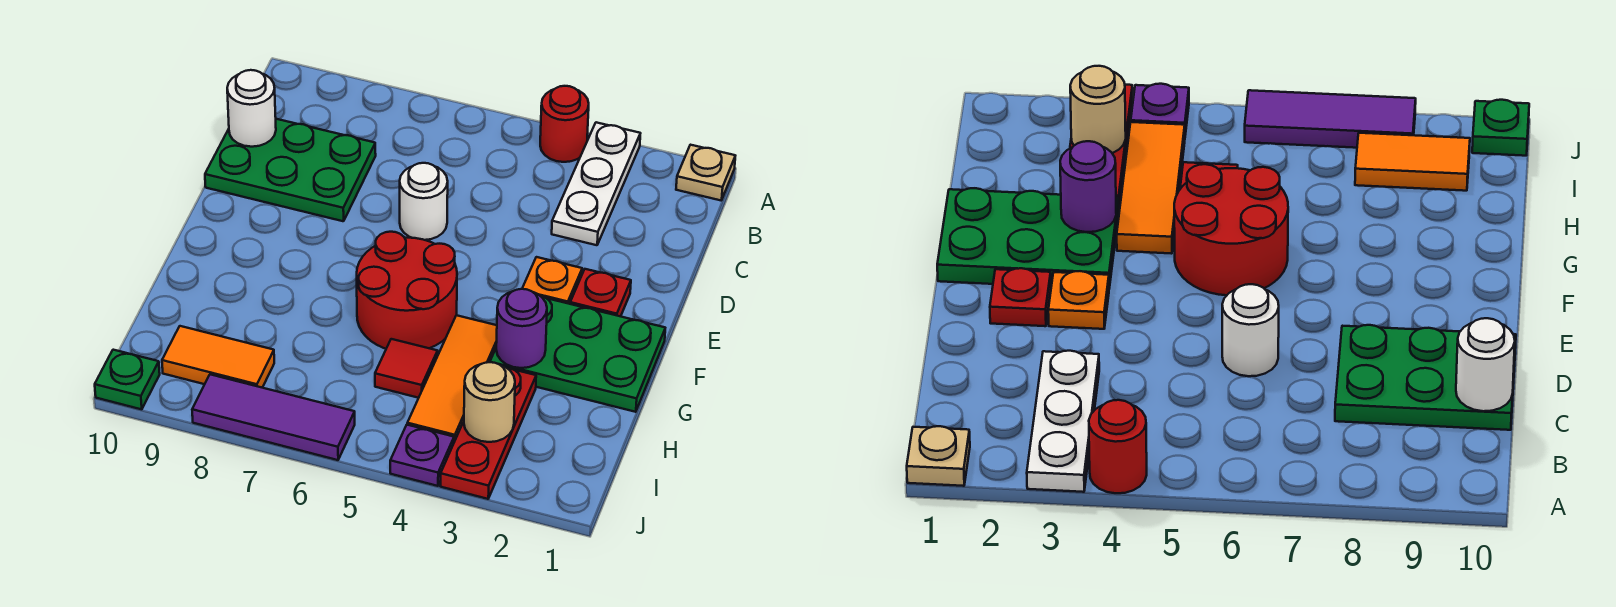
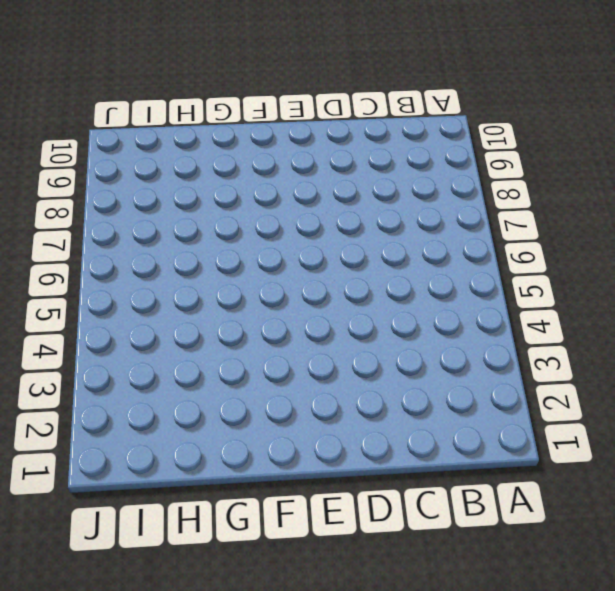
none -> tan plate A1 level 1
none -> white plate A3:C3 level 1
none -> red round brick A4 level 1

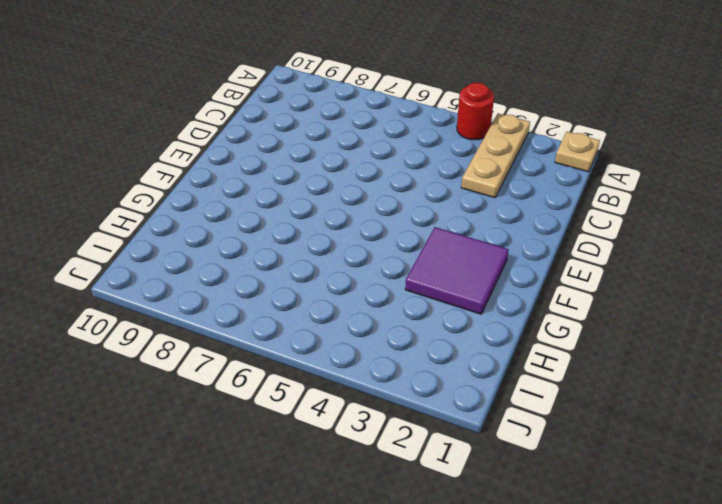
tan plate A3:C3 level 1 -> white plate A3:C3 level 1
purple tile F2:G3 level 1 -> green plate F1:G3 level 1
none -> green plate C8:D10 level 1
none -> white round brick D6 level 1
none -> red plate E2 level 1

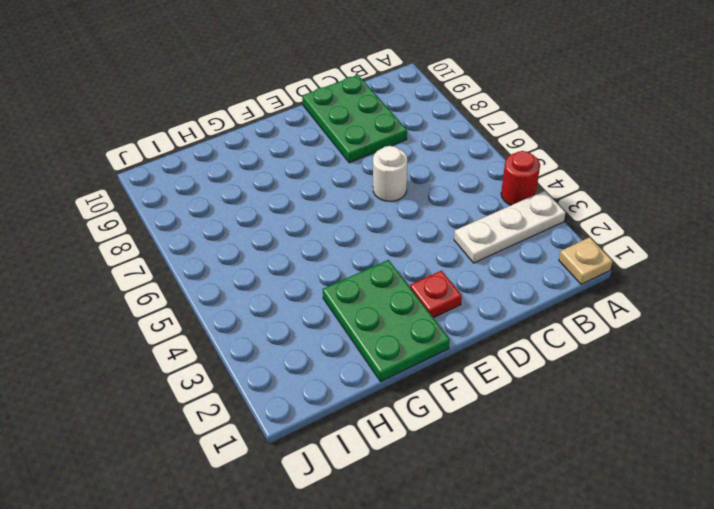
none -> orange plate E3 level 1
none -> red round brick F5:G6 level 1
none -> orange tile G4:I4 level 1

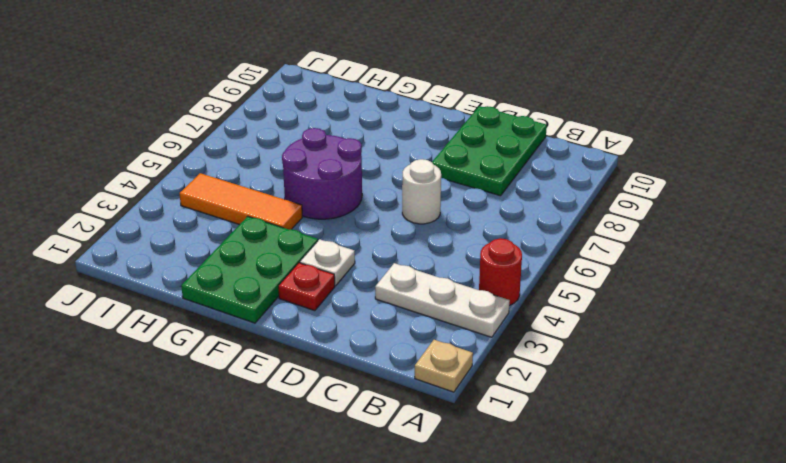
white plate E3 level 1 -> orange plate E3 level 1
purple round brick F5:G6 level 1 -> red round brick F5:G6 level 1
none -> red plate H3:J3 level 1
none -> red tile H5 level 1
none -> orange tile I8:I9 level 1

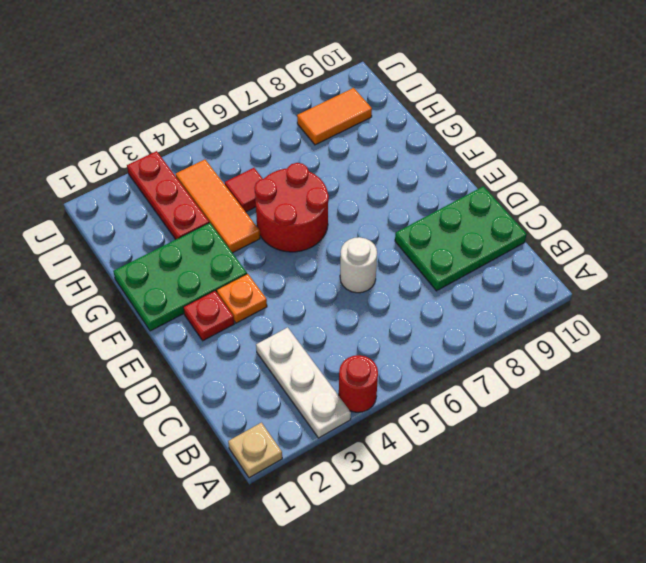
none -> purple plate J4 level 1
none -> purple tile J6:J8 level 1
none -> green plate J10 level 1

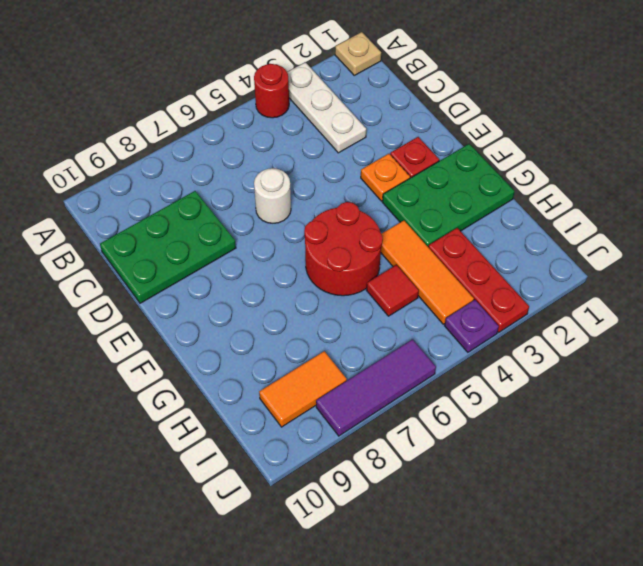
none -> green plate J10 level 1
none -> white round brick C10 level 2
none -> purple round brick G3 level 2

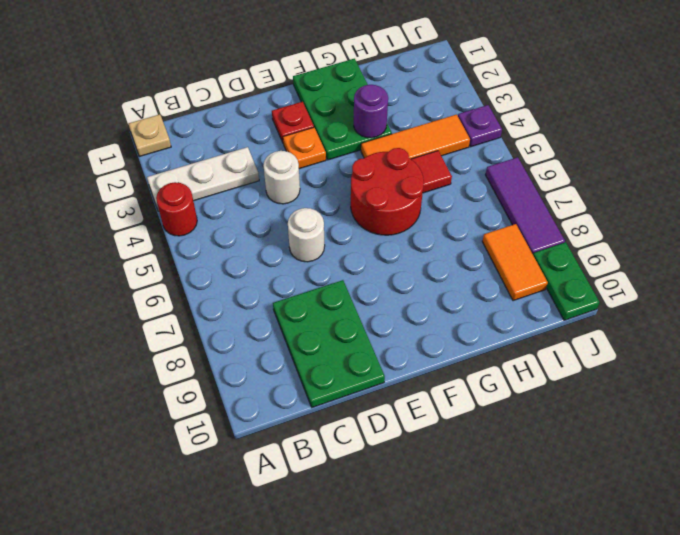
white round brick D4 level 1 -> white round brick C10 level 2
green plate J9:J10 level 1 -> green plate J10 level 1
none -> red plate H3:J3 level 1
none -> tan round brick I3 level 2

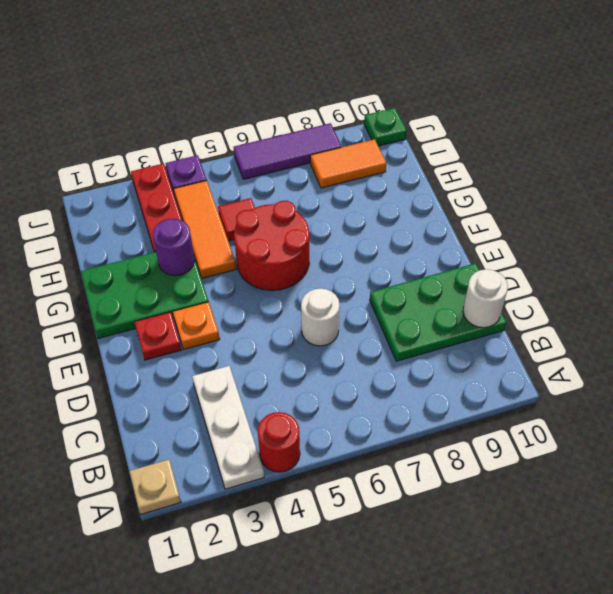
none -> tan round brick I3 level 2

